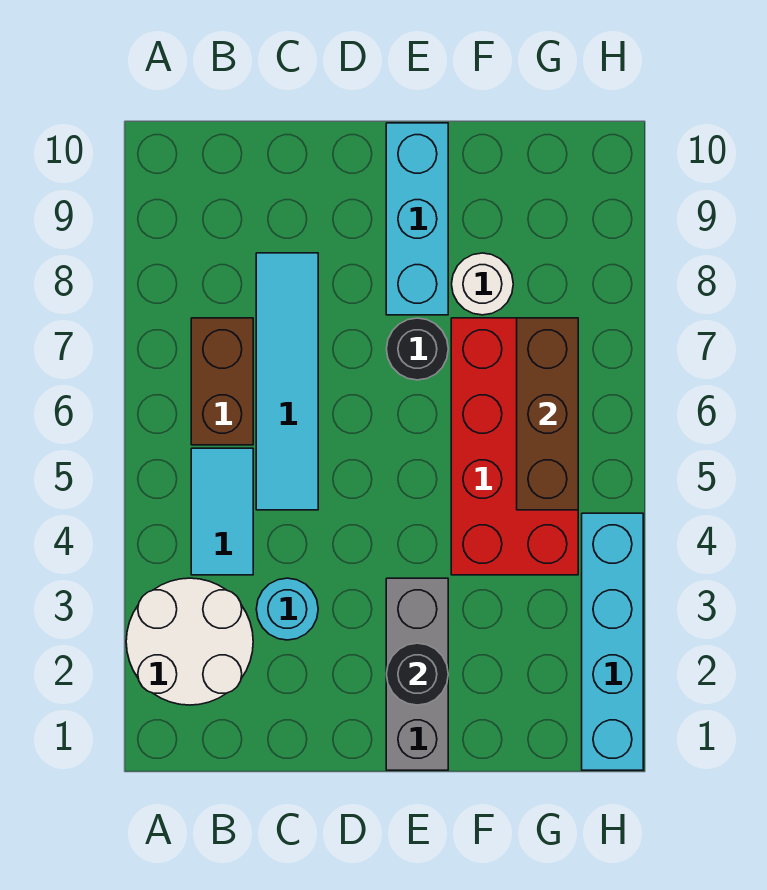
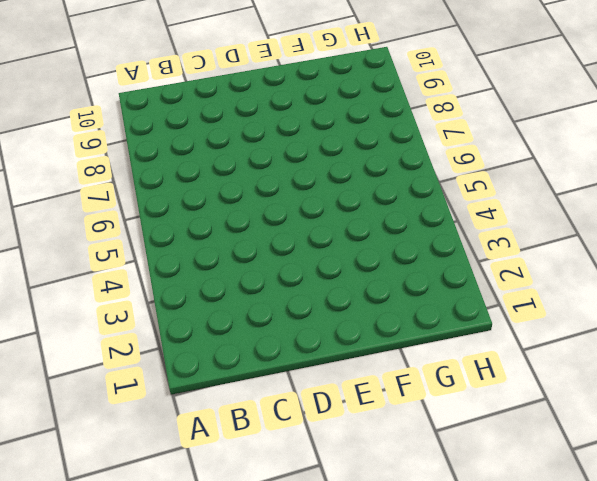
none -> white round brick A2:B3 level 1
none -> cyan tile B4:B5 level 1
none -> brown brick B6:B7 level 1

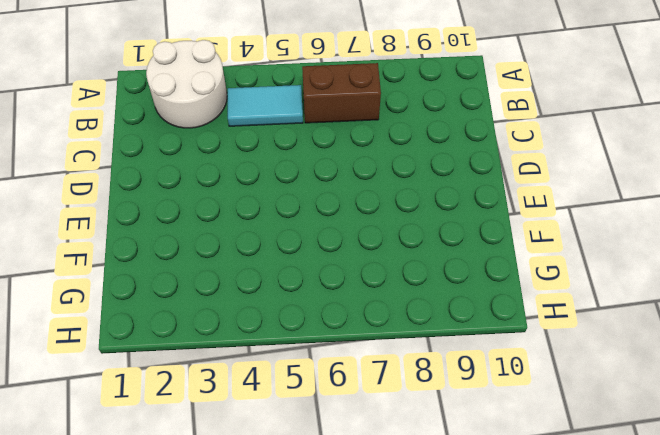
none -> cyan round brick C3 level 1
none -> cyan tile C5:C8 level 1
none -> grey brick E1:E3 level 1

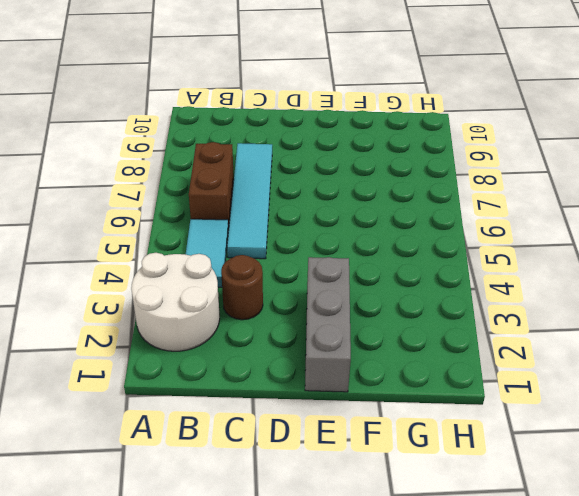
brown round brick C3 level 1 -> cyan round brick C3 level 1
none -> black round brick E7 level 1
none -> cyan brick E8:E10 level 1
none -> red brick F4:G7 level 1

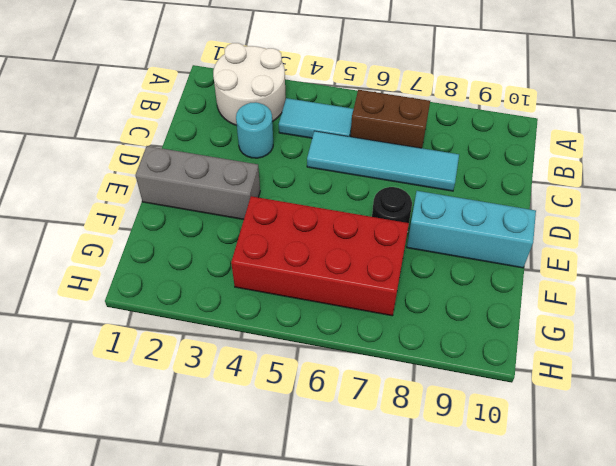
none -> white round brick F8 level 1
none -> cyan brick H1:H4 level 1
none -> black round brick E2 level 2

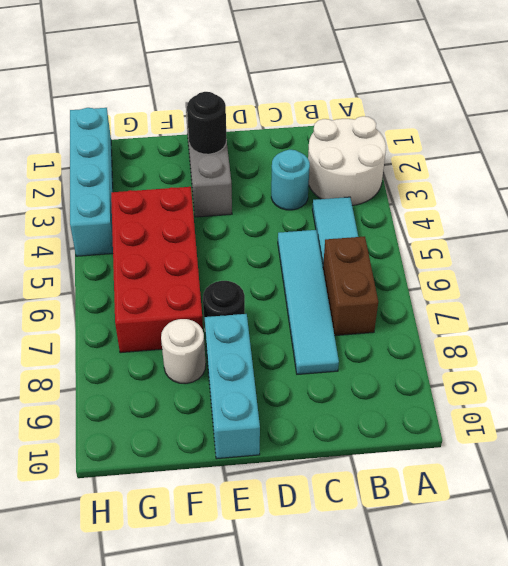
none -> brown brick G5:G7 level 2

